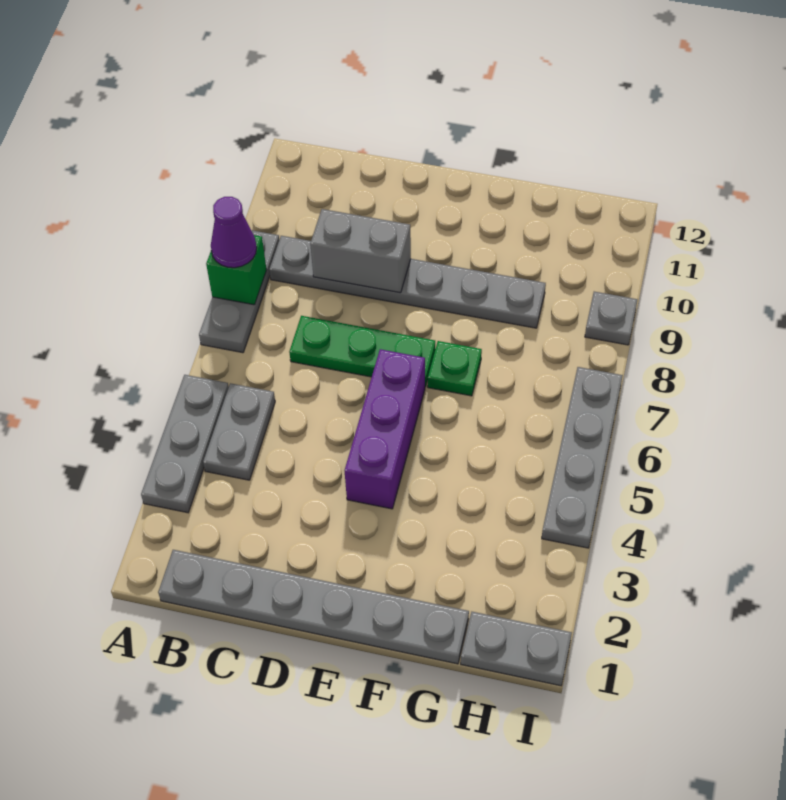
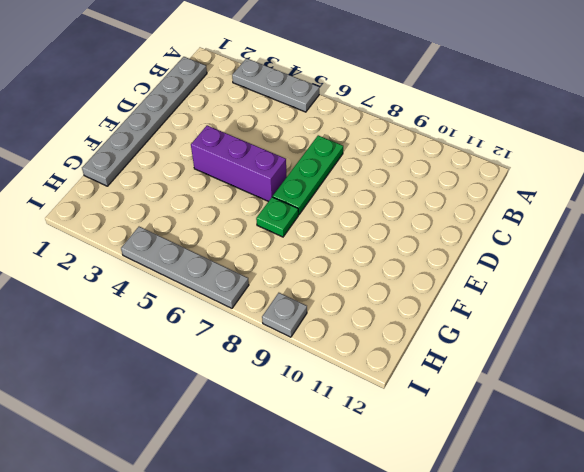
none -> grey plate A7:A9 level 1
none -> grey plate B4:B5 level 1
none -> grey plate B9:G9 level 1

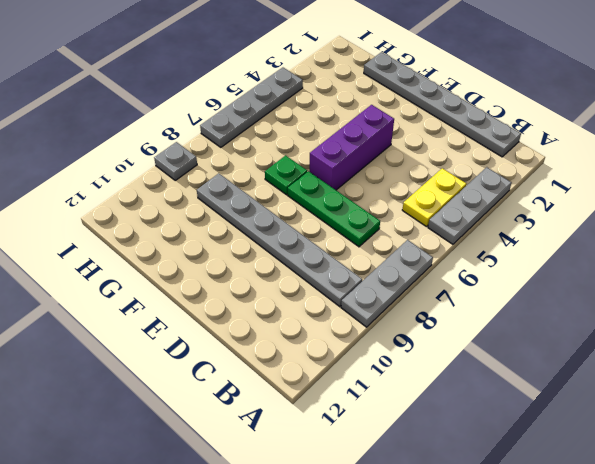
yellow plate B4:B5 level 1 -> grey plate B4:B5 level 1
none -> grey plate H1:I1 level 1
none -> green brick A8 level 2
none -> grey brick C9:D9 level 2

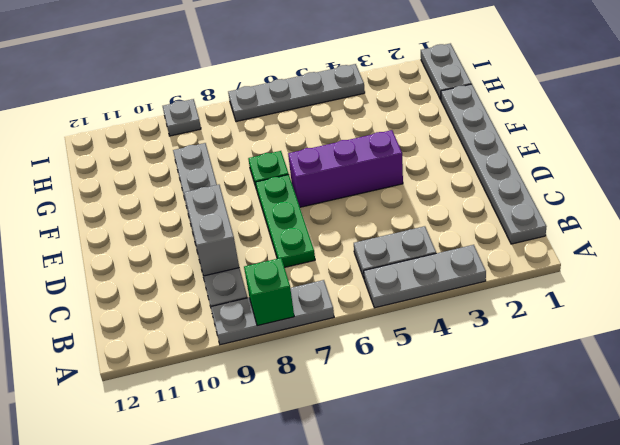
none -> purple cone A8 level 3

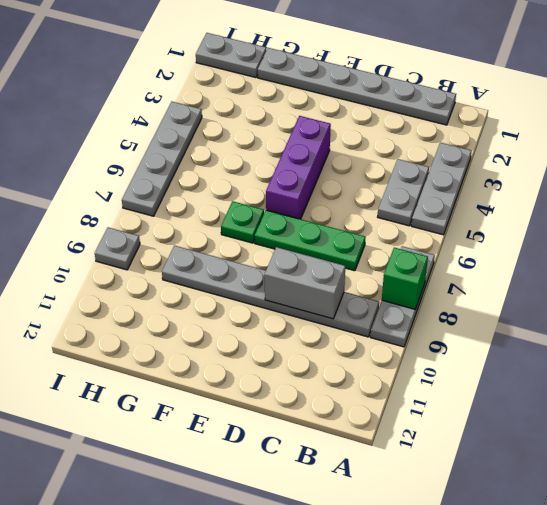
none -> purple cone A8 level 3

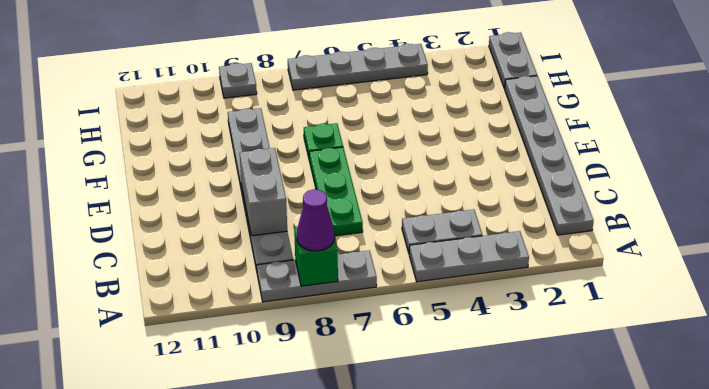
none -> purple brick E4:E6 level 1

